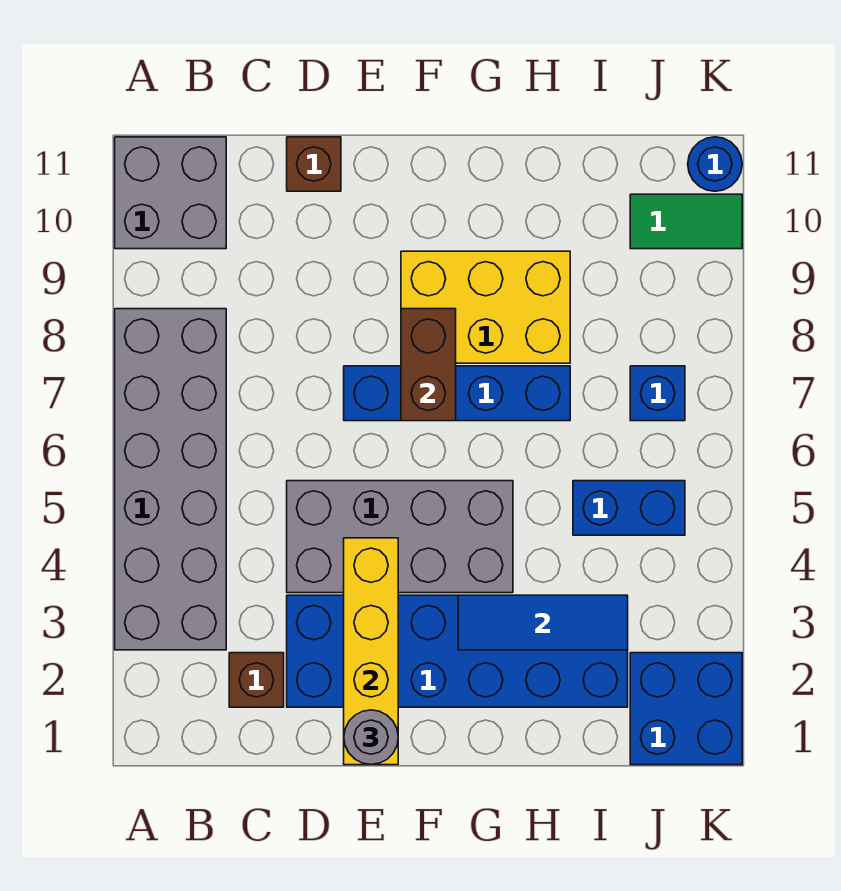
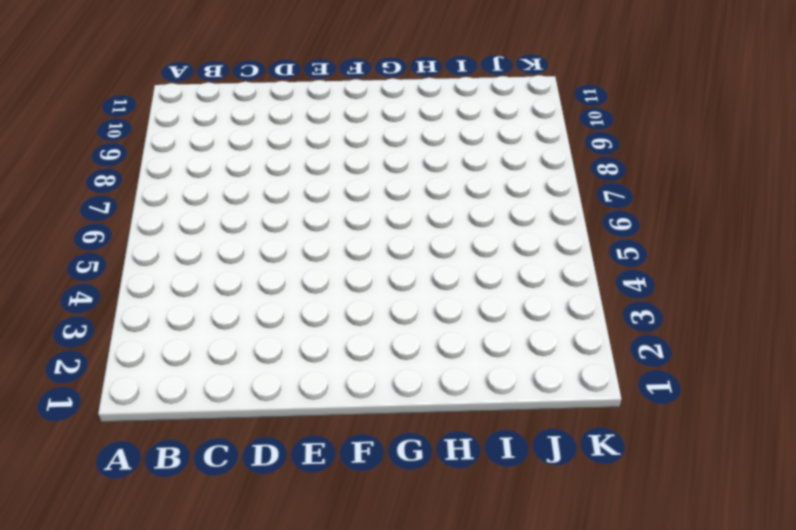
none -> grey brick A3:B8 level 1
none -> grey brick A10:B11 level 1
none -> brown brick C2 level 1

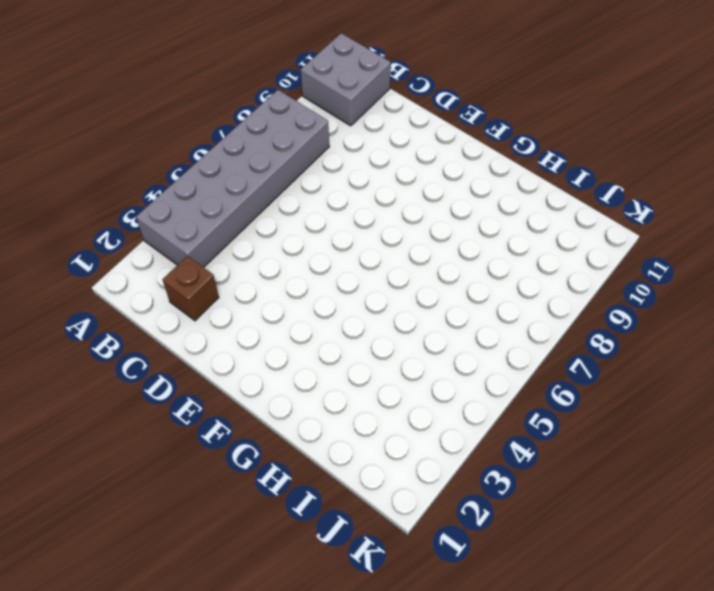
none -> blue brick D2:I3 level 1
none -> grey brick D4:G5 level 1
none -> brown brick D11 level 1

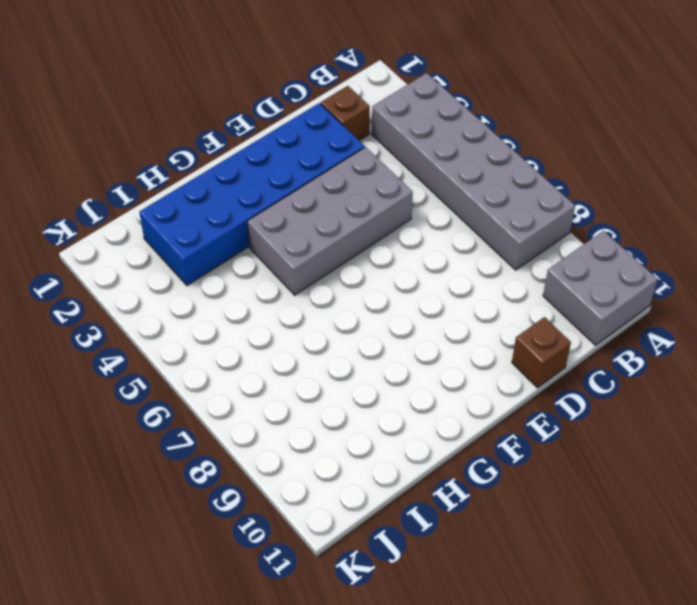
none -> blue brick E7:H7 level 1
none -> yellow brick F8:H9 level 1
none -> blue brick I5:J5 level 1

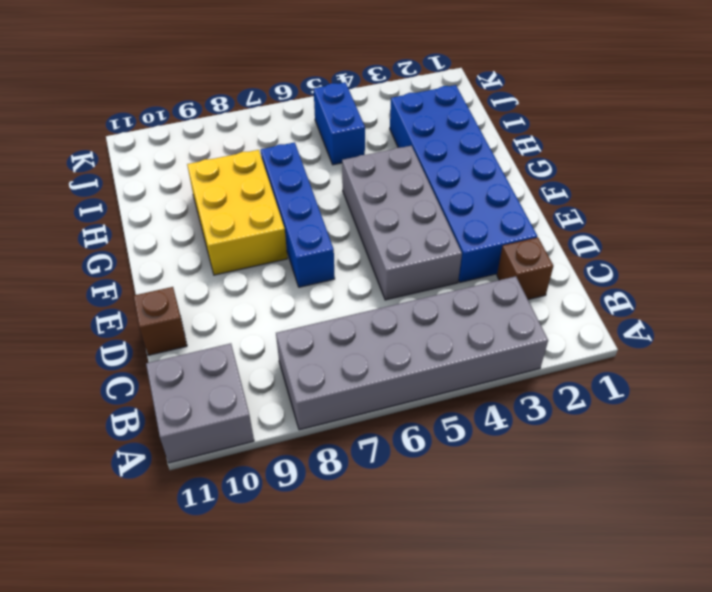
none -> blue brick J1:K2 level 1
none -> blue brick J7 level 1
none -> green tile J10:K10 level 1

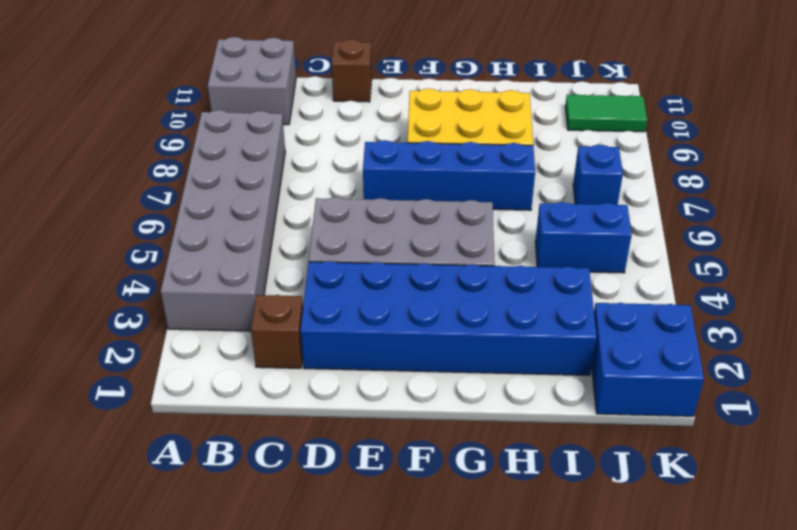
none -> blue round brick K11 level 1
none -> yellow brick E1:E4 level 2
none -> brown brick F7:F8 level 2

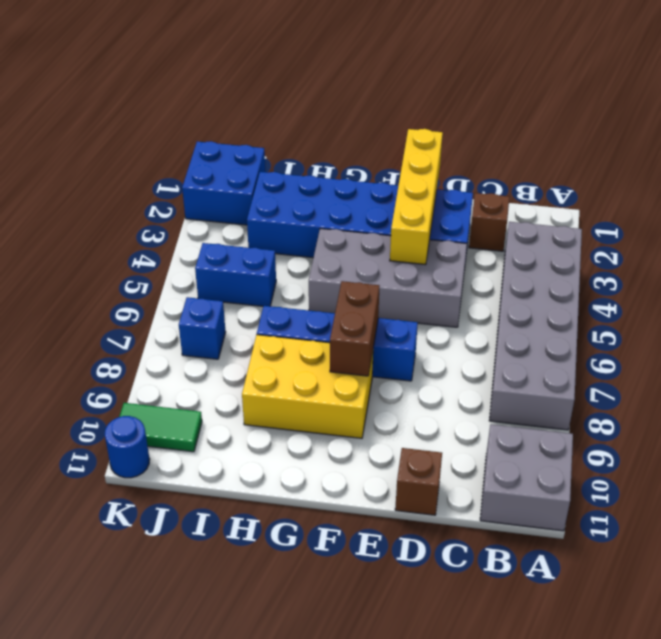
none -> blue tile G3:I3 level 2
none -> grey round brick E1 level 3

